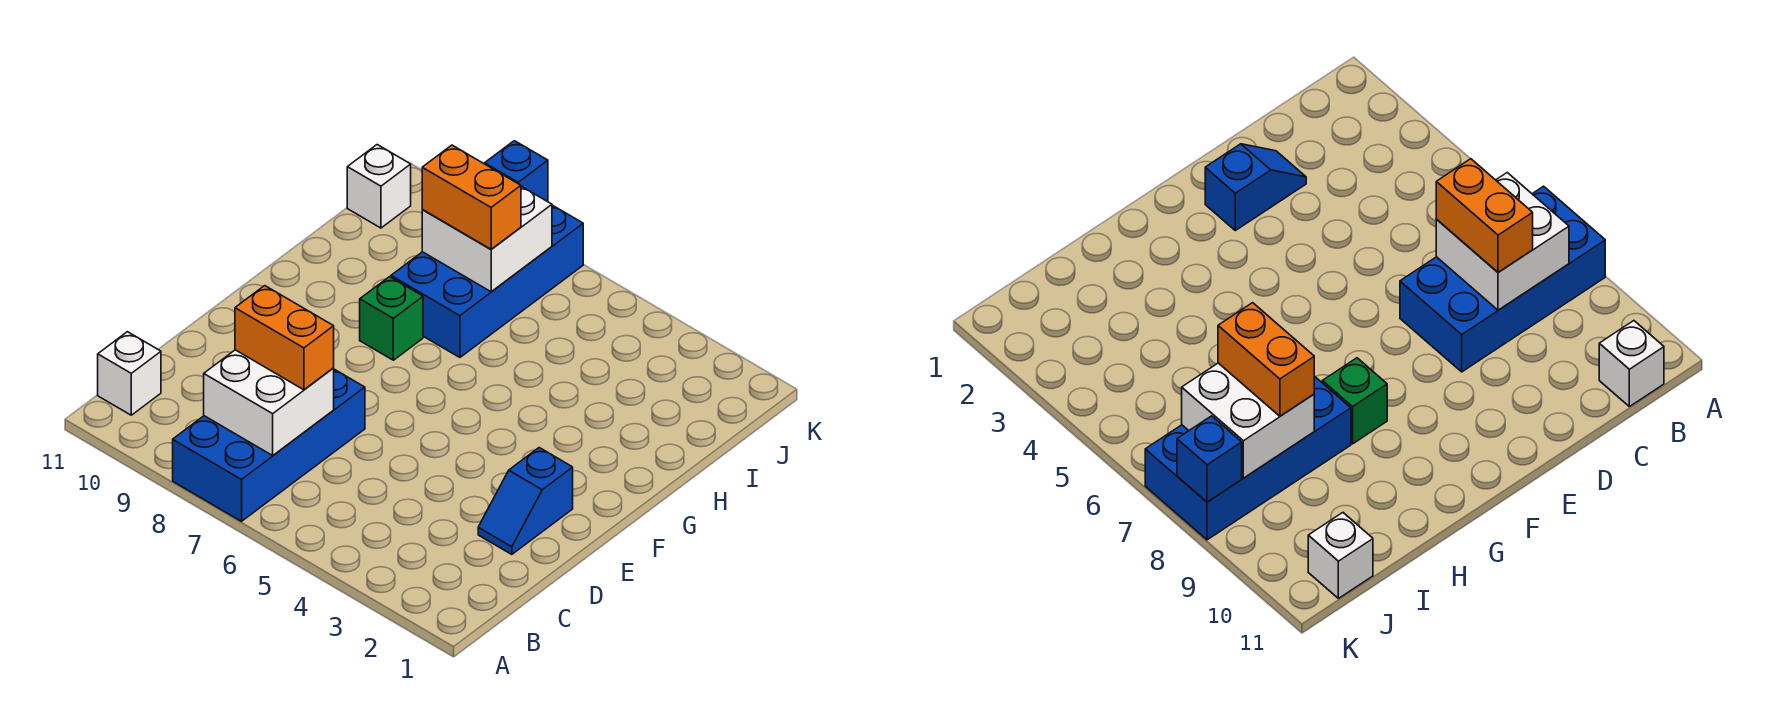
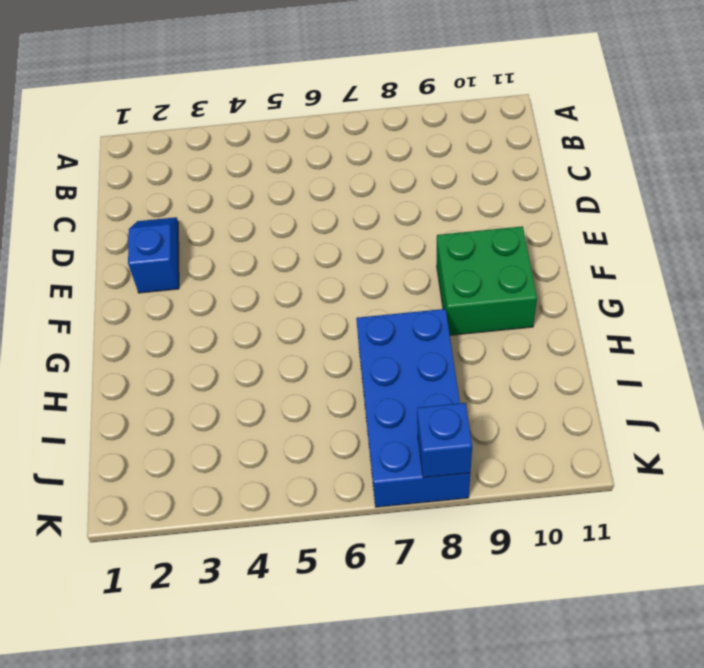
green brick F9:G10 level 1 -> none
none -> blue brick A7:D8 level 1
none -> white brick B11 level 1

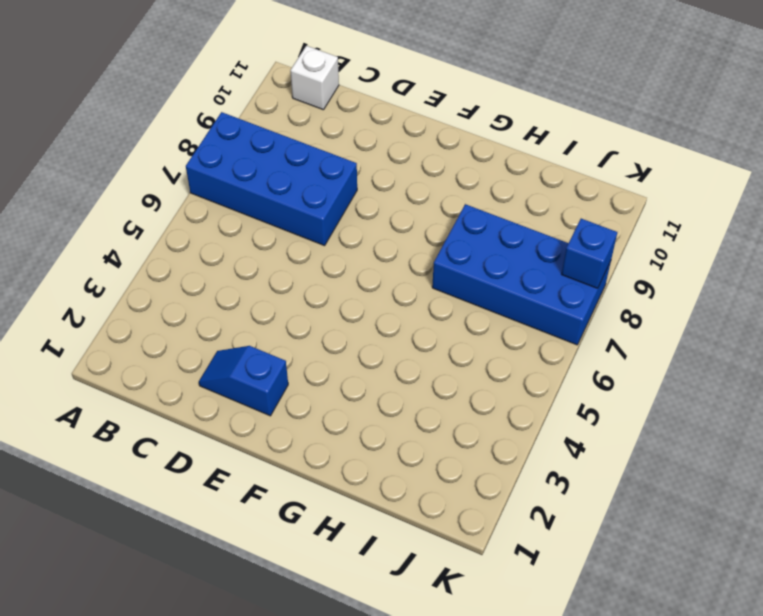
none -> green brick G8 level 1
none -> white brick J11 level 1

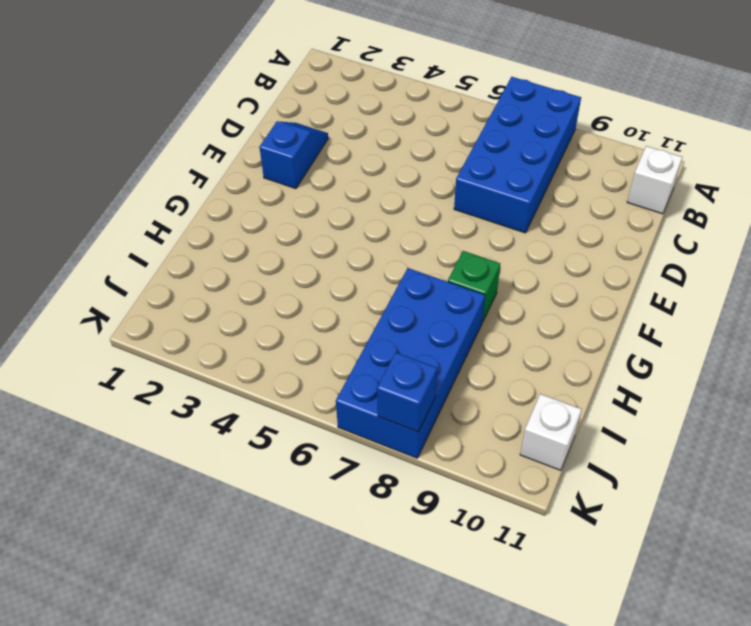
none -> white brick B7:C8 level 2
none -> white brick I7:J8 level 2

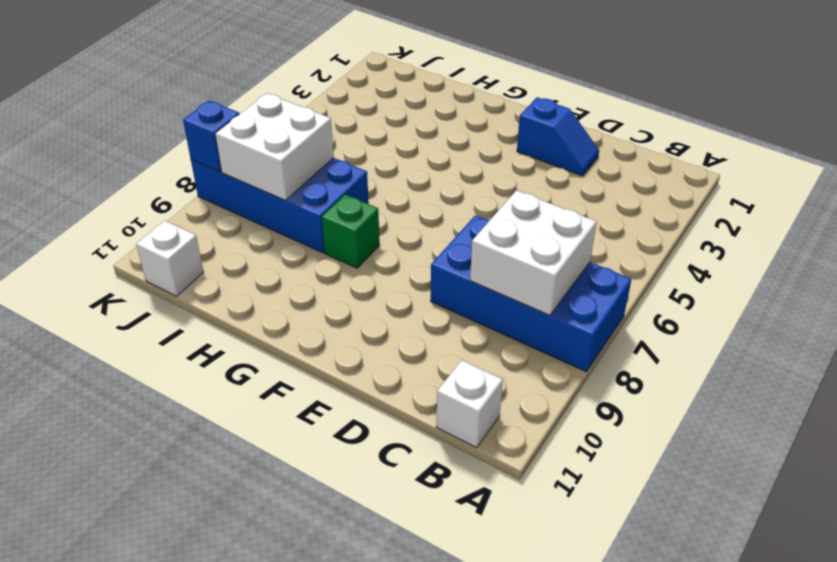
none -> orange brick C7:C8 level 3
none -> orange brick I7:I8 level 3

